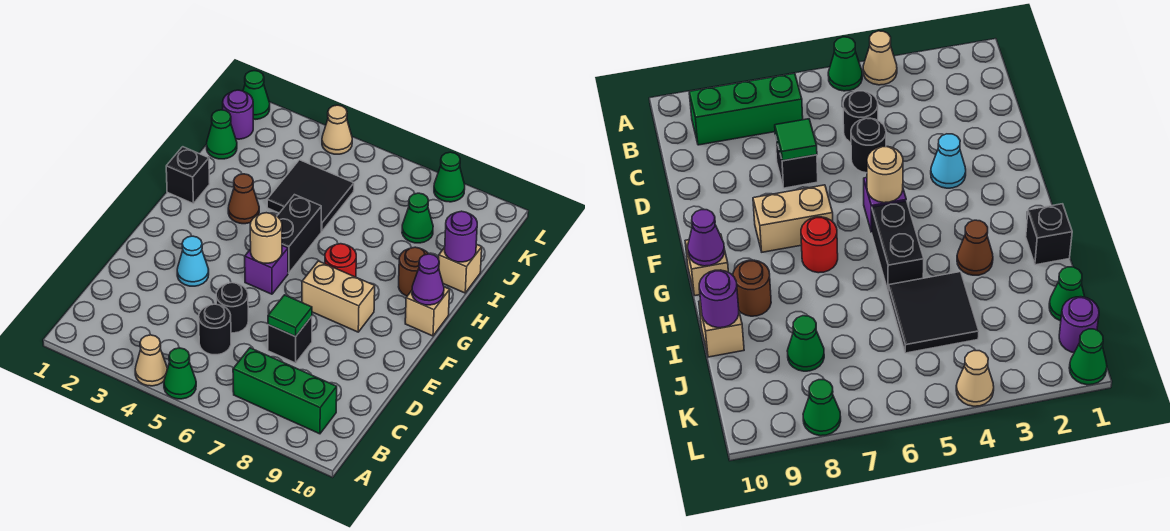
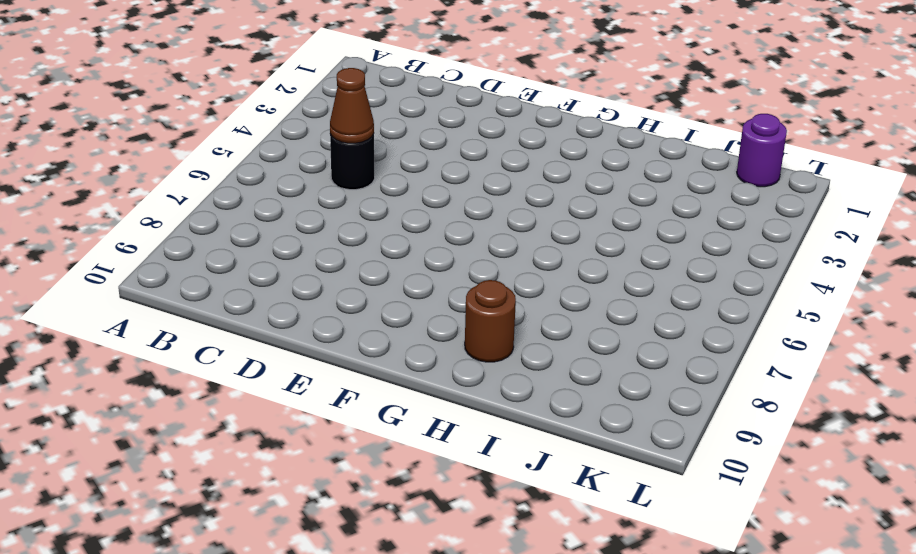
brown cone C5 level 2 -> brown cone H3 level 1
none -> tan cone A4 level 1
none -> green cone A5 level 1
none -> green brick B7:B9 level 1

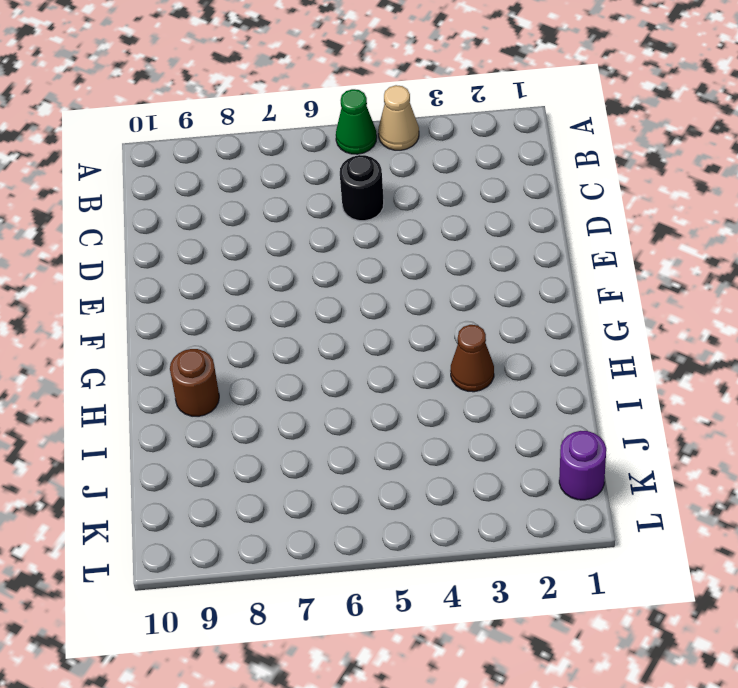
none -> green brick B7:B9 level 1
none -> black round brick D5 level 1
none -> black brick D7 level 1

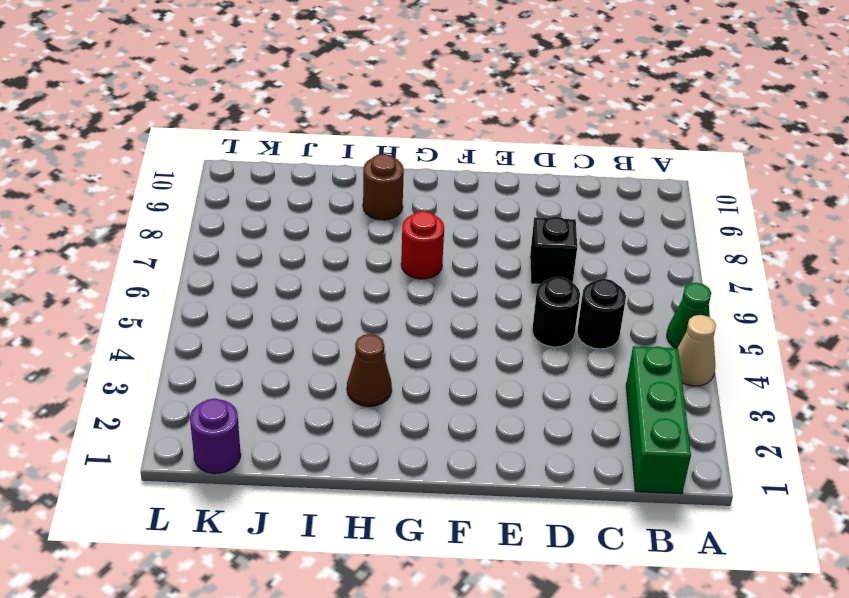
green brick B1:B3 level 1 -> green brick B7:B9 level 1
none -> cyan cone E3 level 1
none -> purple brick F5 level 1
none -> tan brick F7:F8 level 1

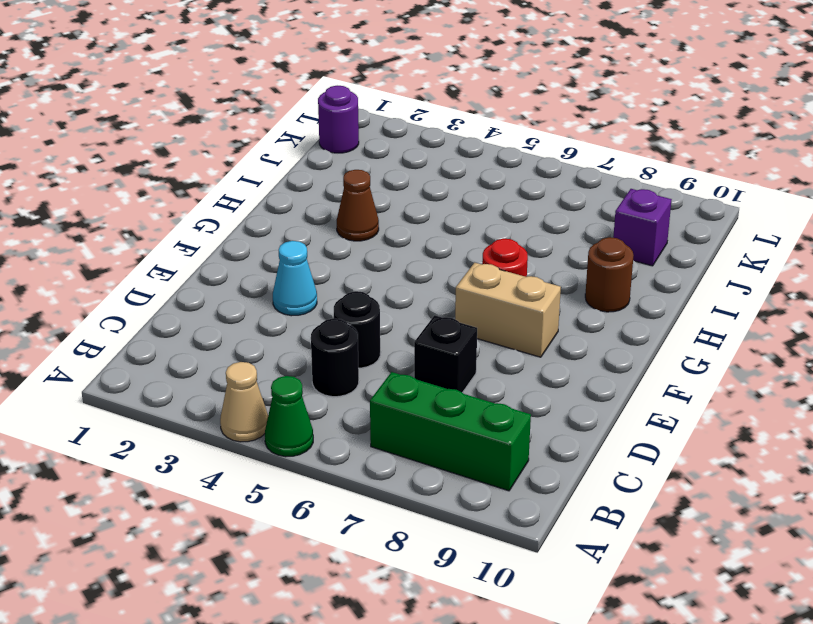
purple brick J9 level 1 -> purple brick F5 level 1
none -> black brick G5:H5 level 1
none -> tan brick G10 level 1
none -> black brick H1 level 1

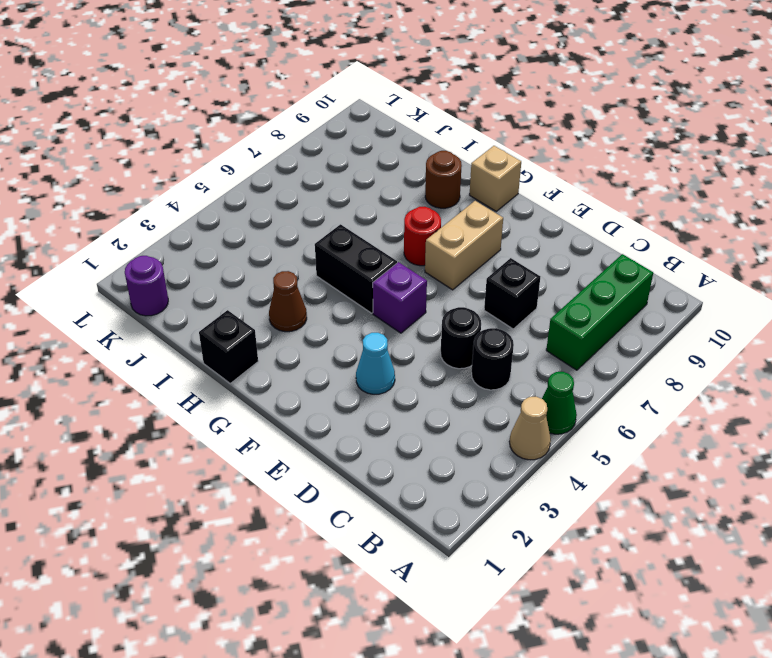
none -> black tile I4:J5 level 1
none -> tan brick I10 level 1
none -> green cone J1 level 1

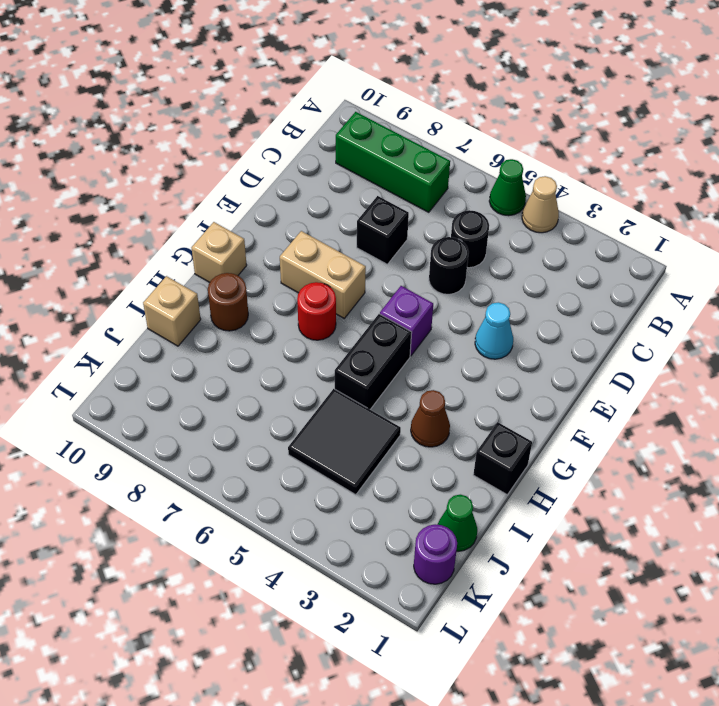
none -> green cone J8 level 1
none -> green cone L1 level 1
none -> tan cone L4 level 1

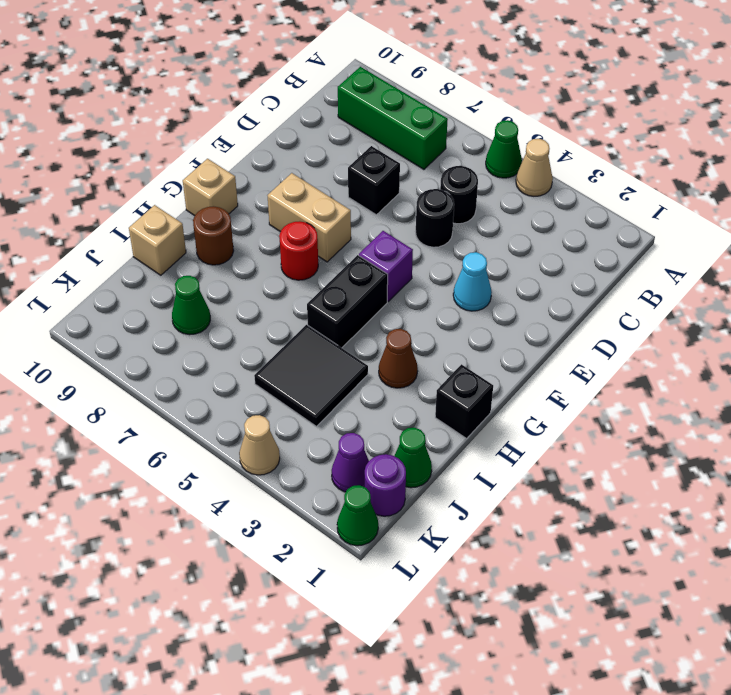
purple cone K2 level 1 -> purple cone G10 level 2
none -> green cone L8 level 1
none -> green tile D7 level 2
none -> tan round brick F5 level 2

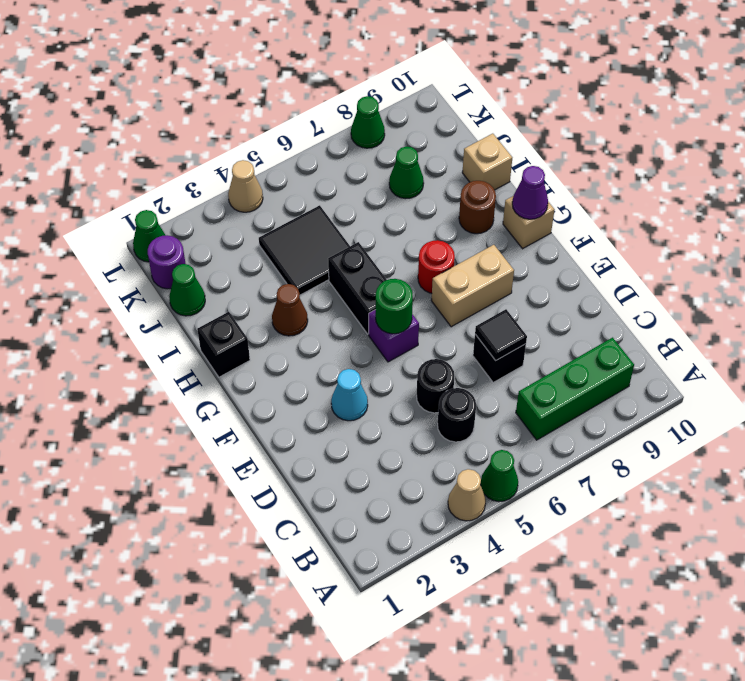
black tile D7 level 2 -> green tile D7 level 2
green round brick F5 level 2 -> tan round brick F5 level 2
none -> purple round brick I10 level 2

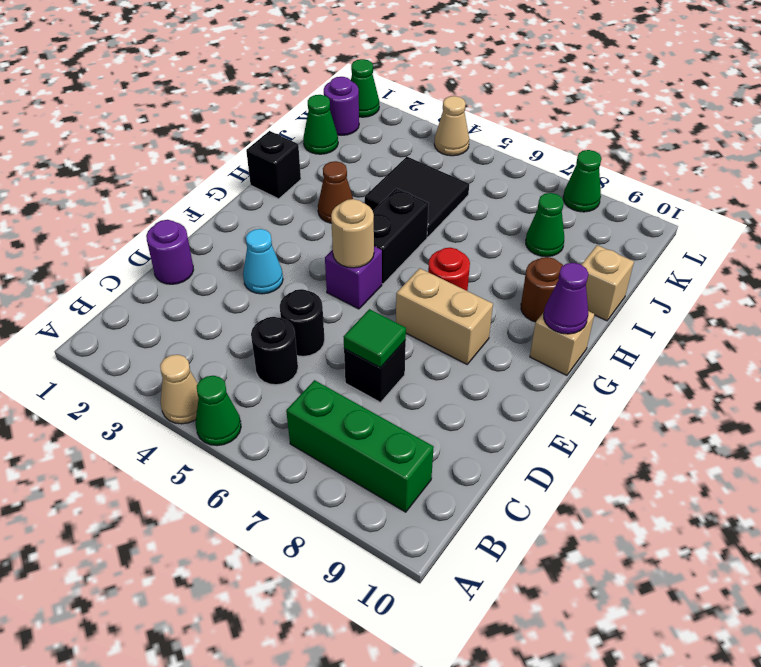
purple round brick D1 level 1 -> purple round brick I10 level 2

